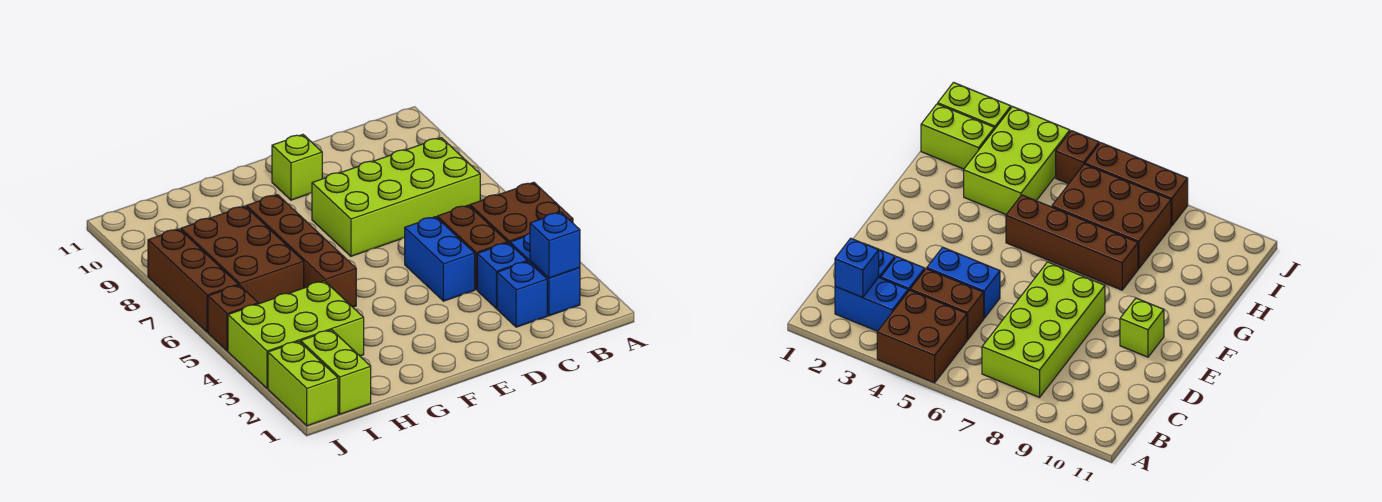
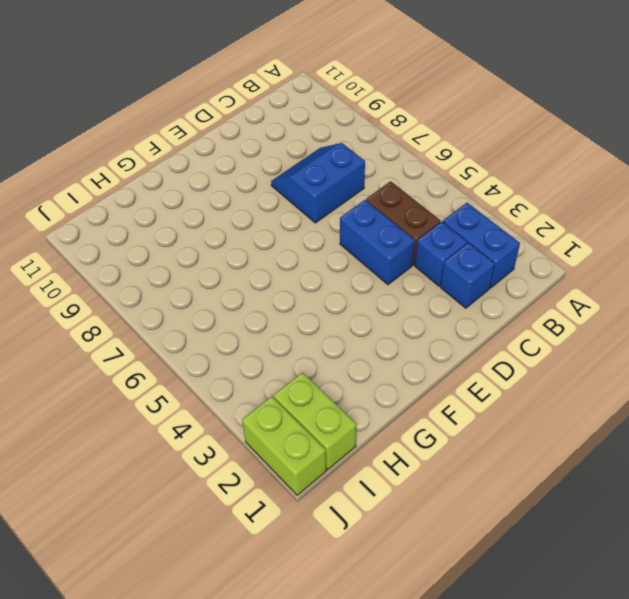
blue slope C7:D8 level 1 top 7 -> lime brick B7:E8 level 1
none -> brown brick A4:B5 level 1
none -> lime brick E10 level 1
none -> brown brick G5:G8 level 1

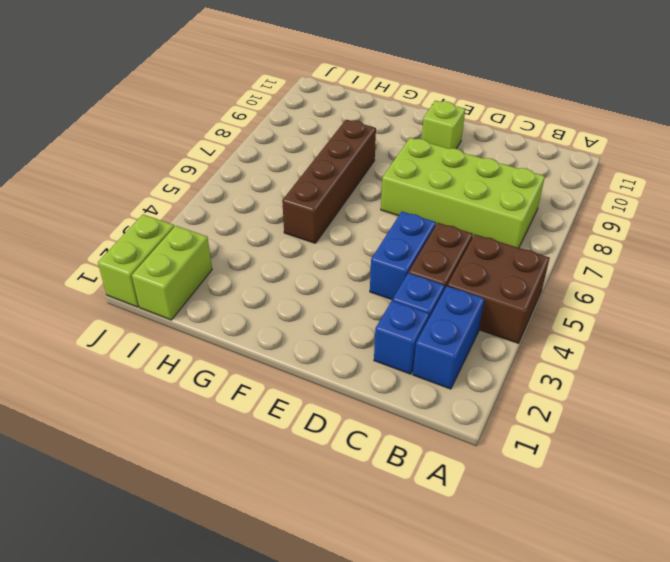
none -> lime brick H3:J4 level 1
none -> brown brick H6:I8 level 1
none -> brown brick J5 level 1

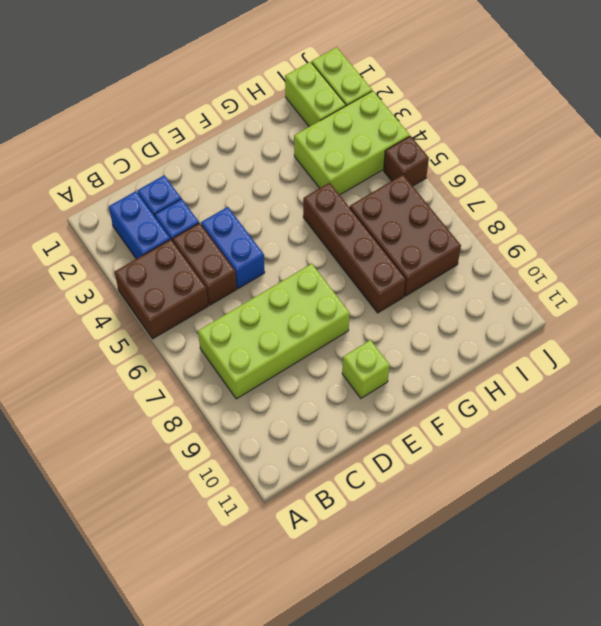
none -> brown brick J6:J8 level 1
none -> blue brick B2 level 2

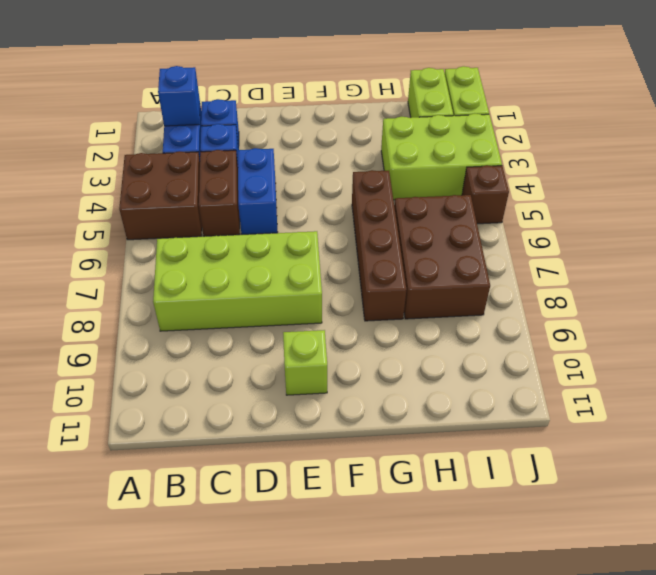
none -> brown brick J6:J8 level 1

